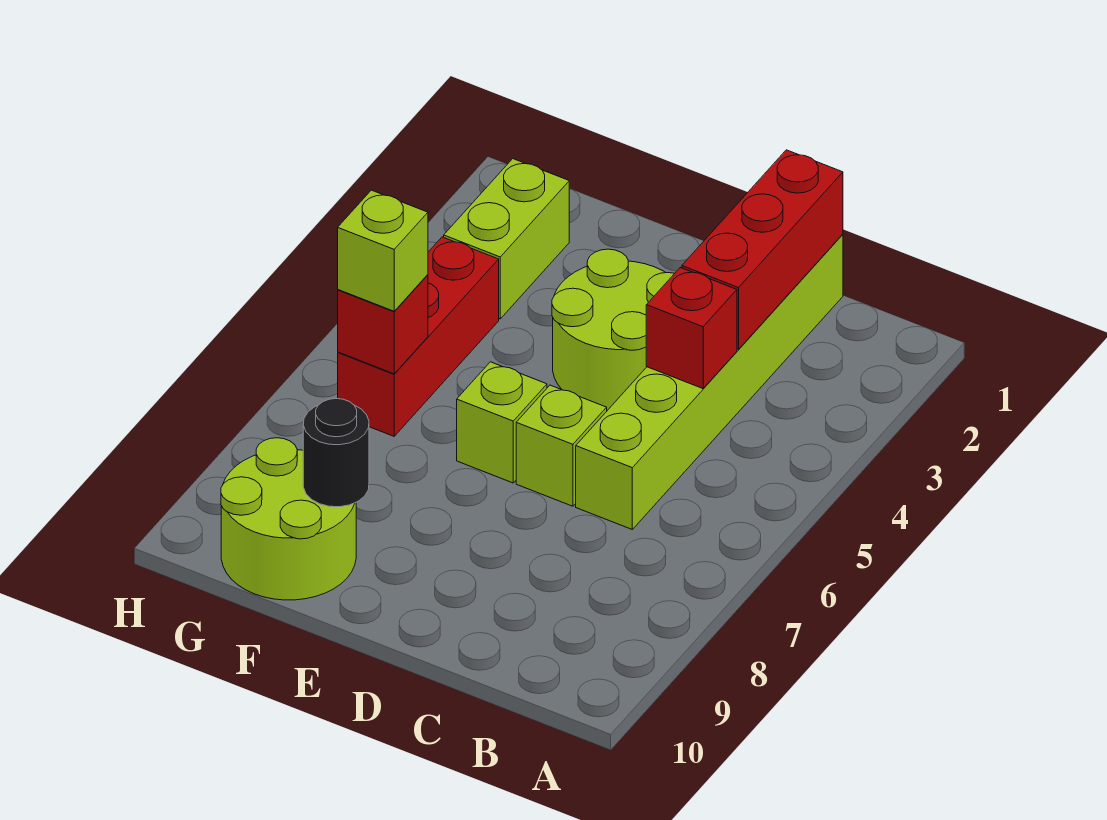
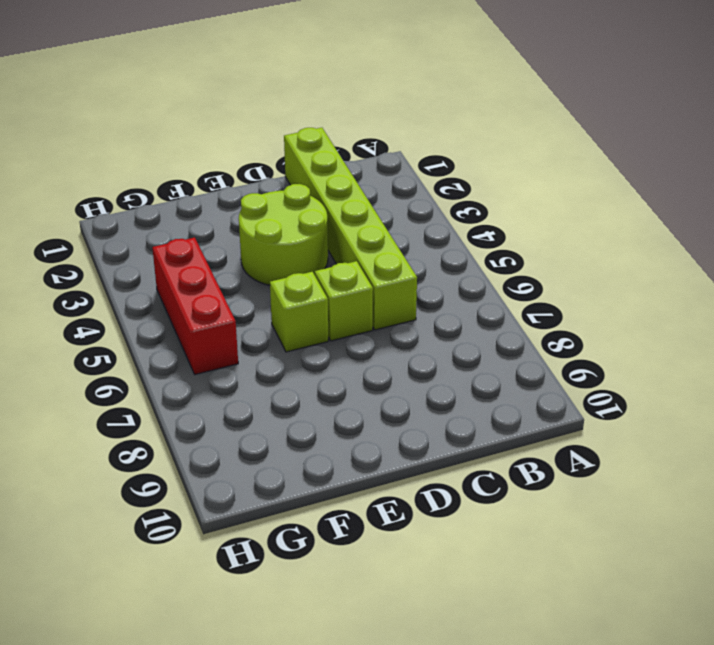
none -> lime round brick F9:G10 level 1
none -> lime brick G2:G3 level 1
none -> red brick C1:C3 level 2

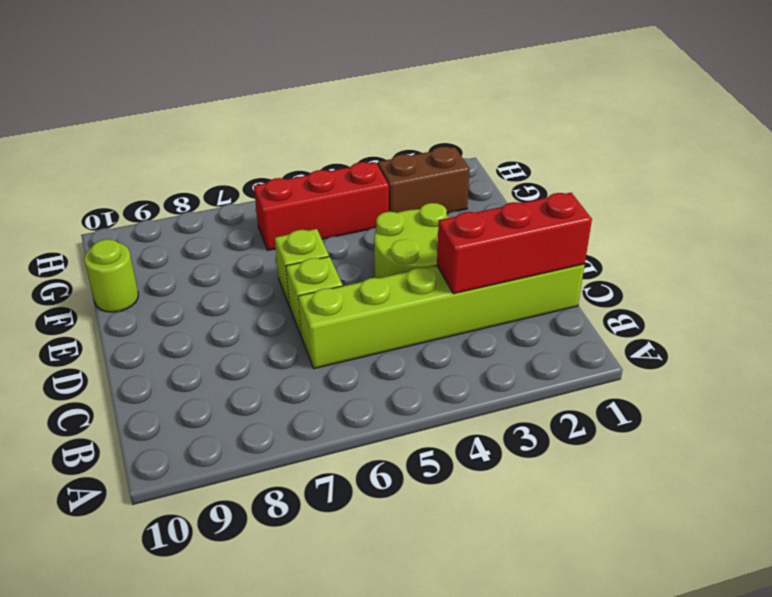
lime round brick F10 level 1 -> lime round brick F9:G10 level 1
brown brick G2:G3 level 1 -> lime brick G2:G3 level 1
none -> red brick C4 level 2
none -> black round brick F9 level 2
none -> red brick G6 level 2

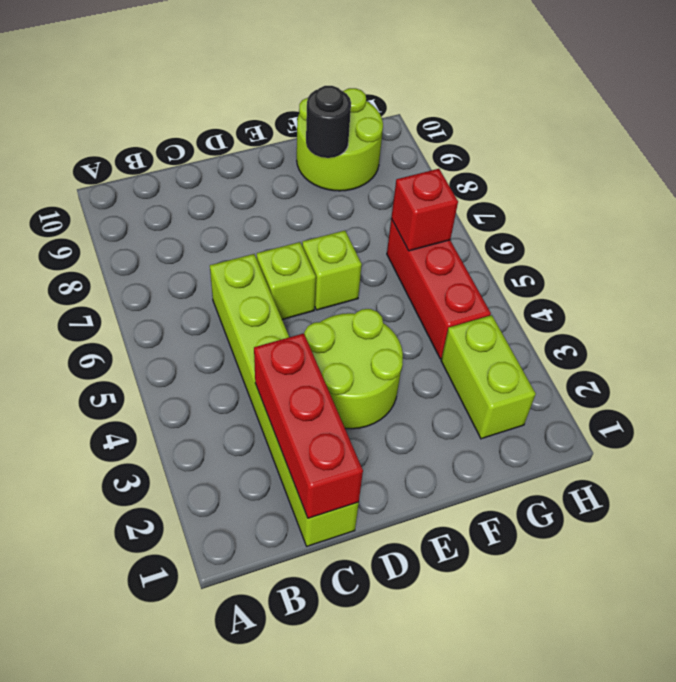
none -> red brick C4 level 2
none -> lime brick G6 level 3

